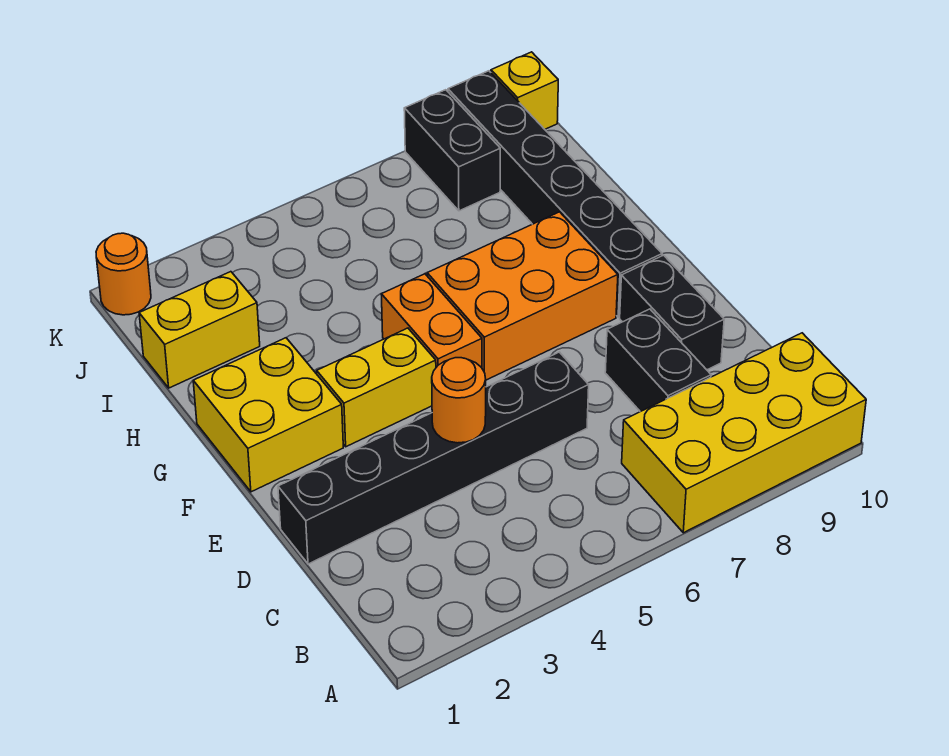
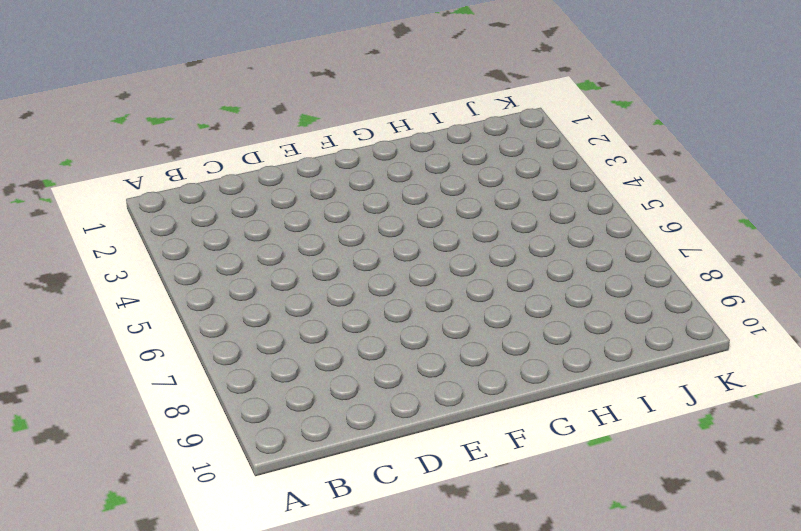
none -> yellow brick A7:B10 level 1
none -> black brick C8:D8 level 1
none -> black brick D1:D6 level 1

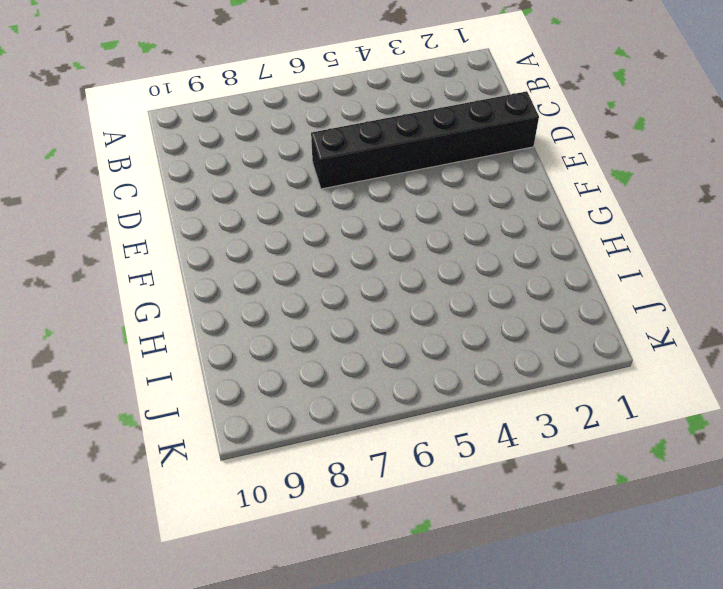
none -> yellow brick A7:B10 level 1
none -> black brick C8:D8 level 1
none -> black brick D9:E9 level 1

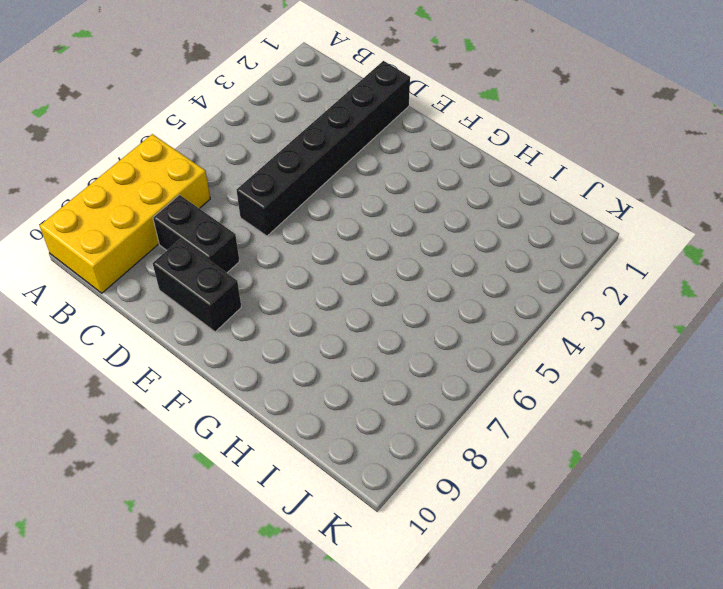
none -> yellow brick F1:G2 level 1
none -> yellow brick F3:F4 level 1
none -> orange brick F5:G5 level 1

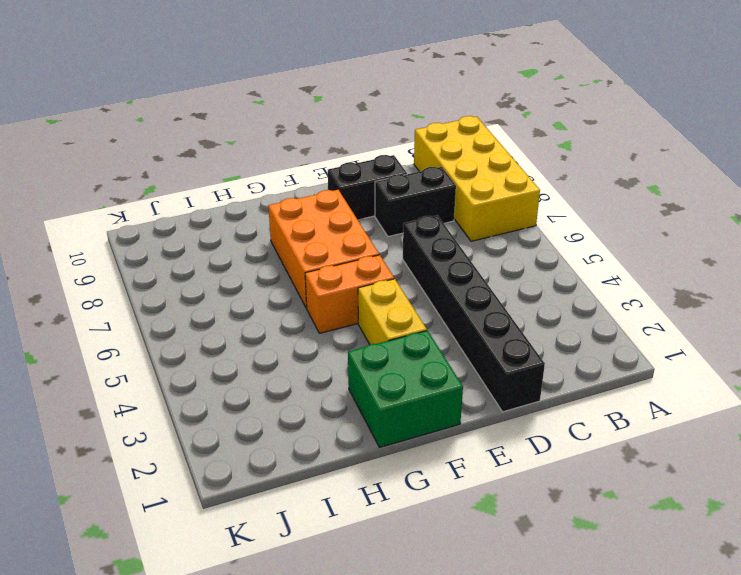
green brick F1:G2 level 1 -> yellow brick F1:G2 level 1
none -> black brick F9:K9 level 1
none -> yellow brick I1:I2 level 1
none -> black brick J8:K8 level 1

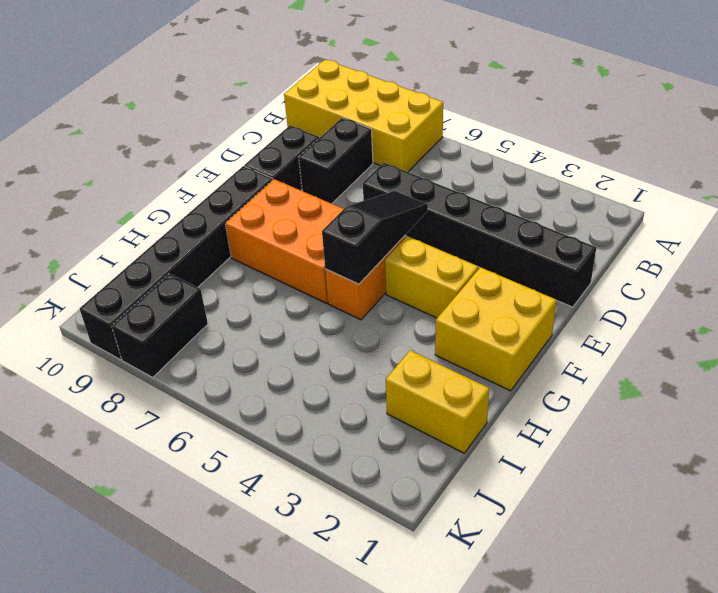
black slope E5:G5 level 2 top G -> none
none -> orange round brick K1 level 1
none -> yellow brick K10 level 1
none -> orange round brick D4 level 2

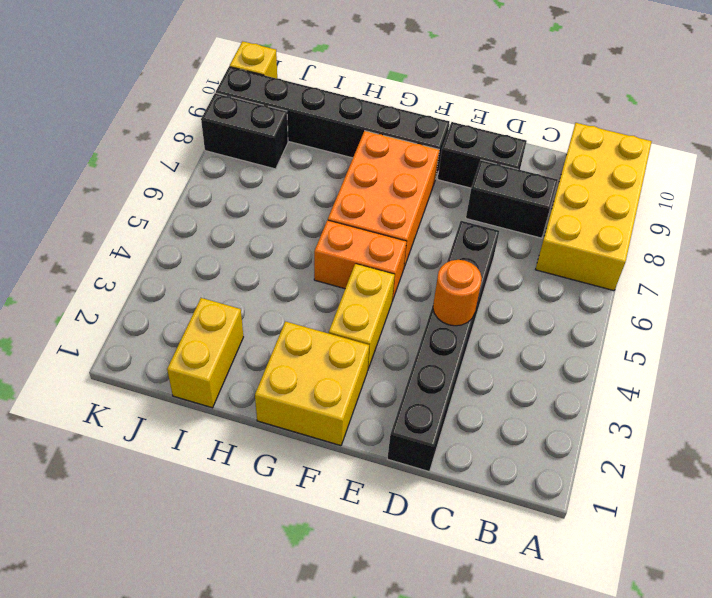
none -> orange round brick K1 level 1

